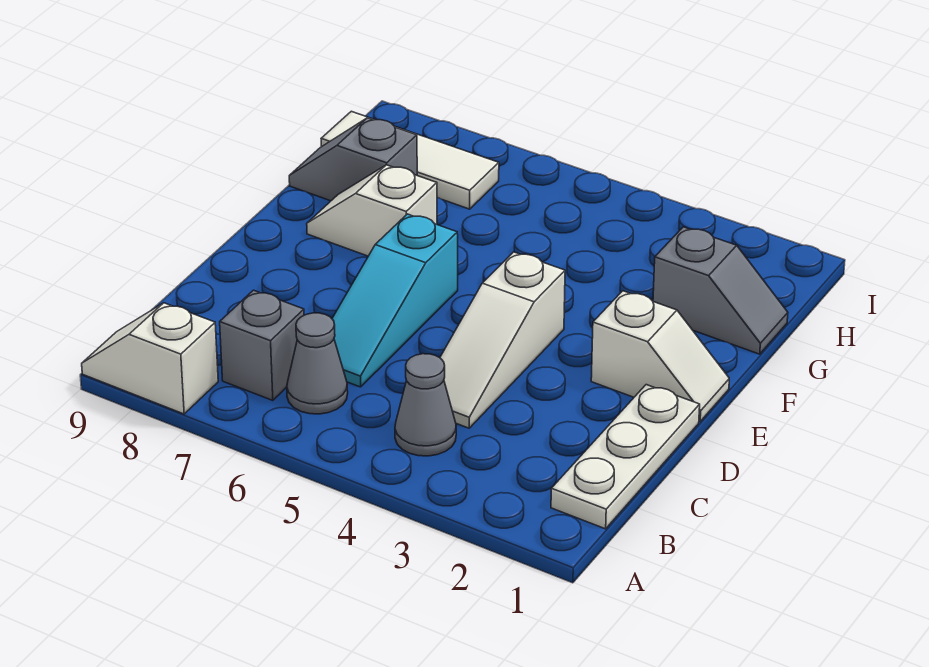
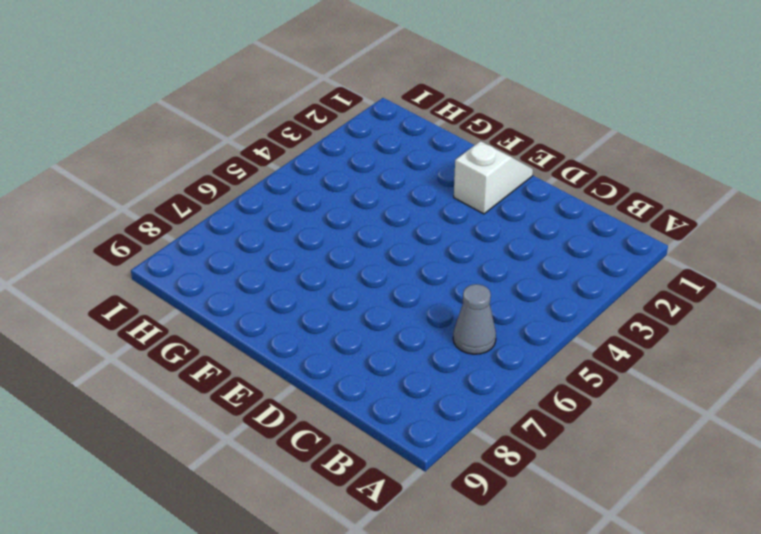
none -> white slope A8:A9 level 1 top 8
none -> white plate B1:D1 level 1
none -> grey cone B4 level 1

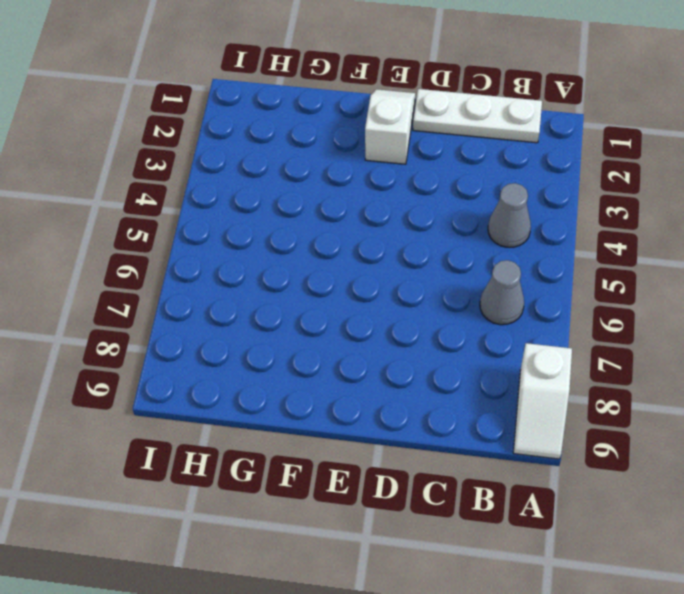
none -> grey brick B7 level 1
none -> white slope C4:E4 level 1 top E
none -> cyan slope C6:E6 level 1 top E

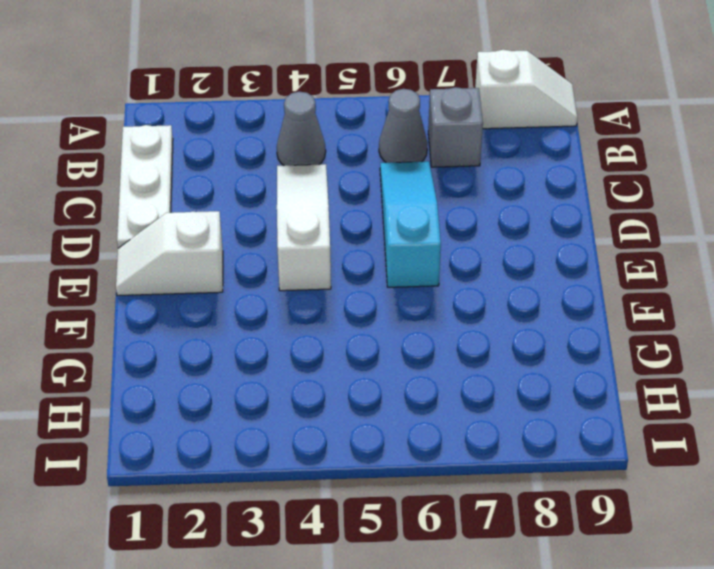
none -> white slope F7:F8 level 1 top 7
none -> grey slope G1:G2 level 1 top 2
none -> grey slope G8:G9 level 1 top 8

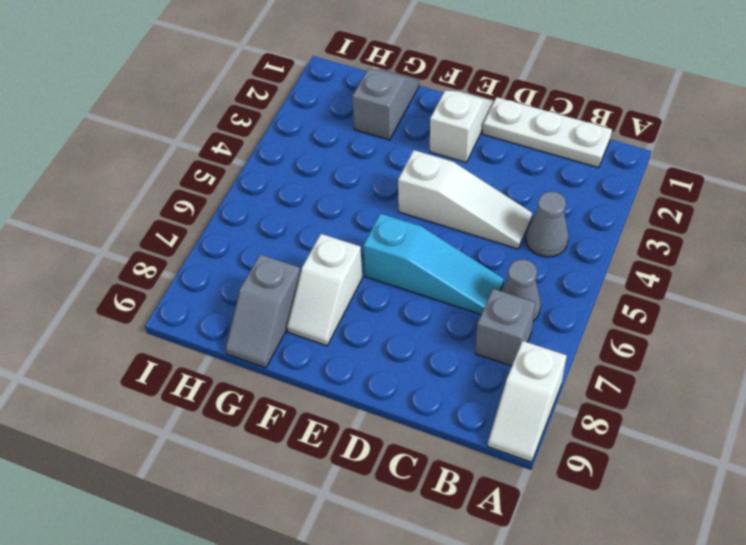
none -> white tile H7:H9 level 1

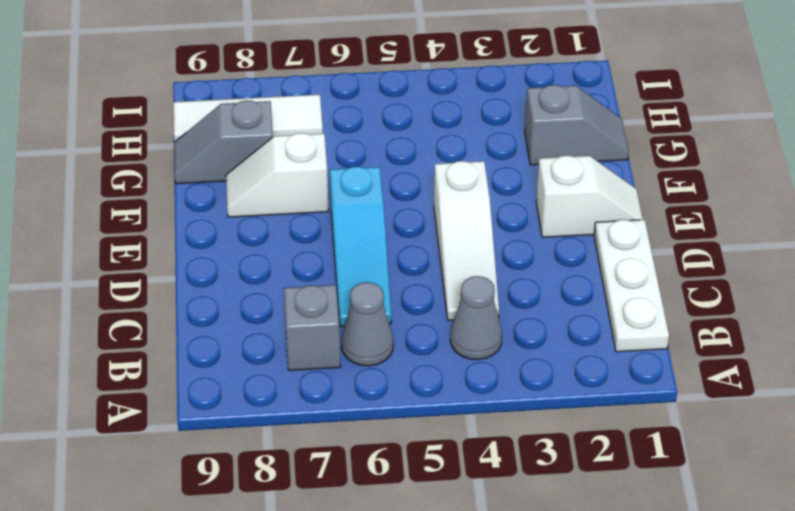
none -> white slope A8:A9 level 1 top 8

